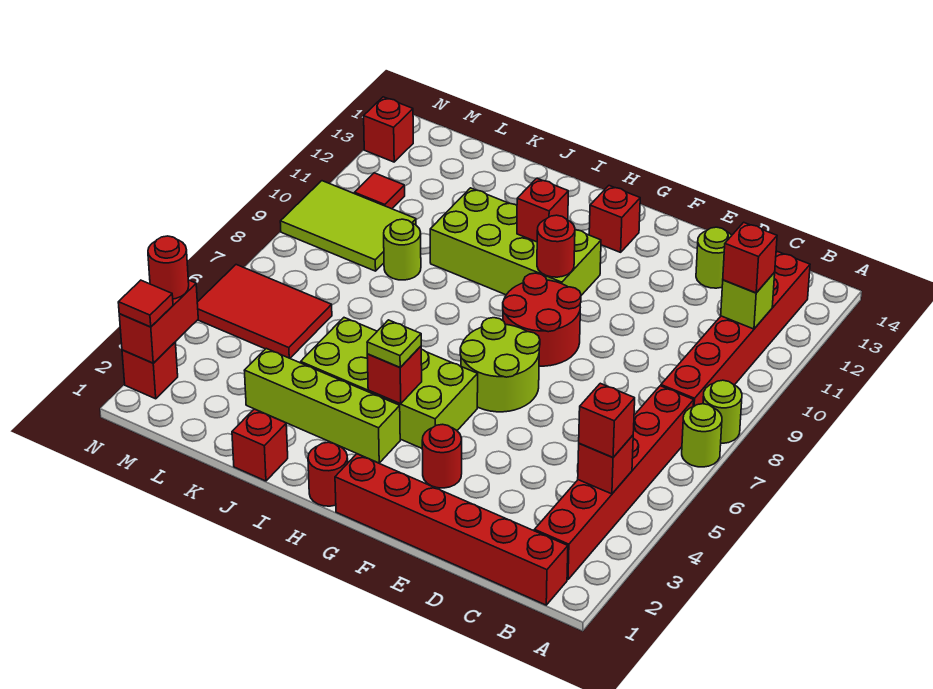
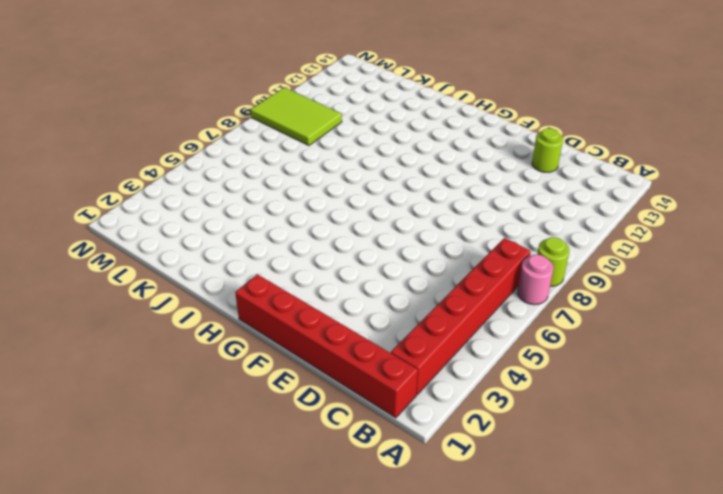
pink round brick A7 level 1 -> lime round brick A7 level 1
none -> red brick B8:B13 level 1
none -> red round brick F3 level 1
none -> lime round brick F6:G7 level 1
none -> red round brick F8:G9 level 1

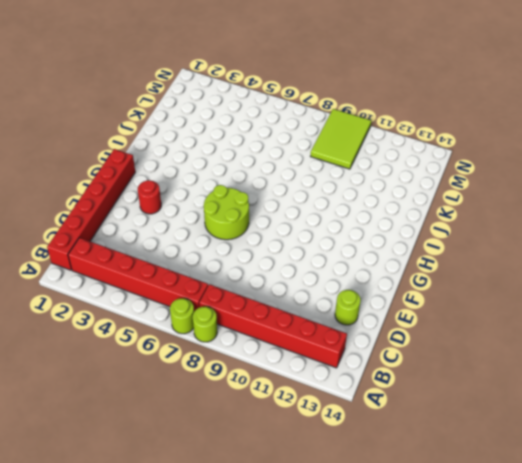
none -> red round brick F8:G9 level 1
none -> lime brick G4:J5 level 1
none -> lime brick G10:J11 level 1
none -> red brick G13 level 1

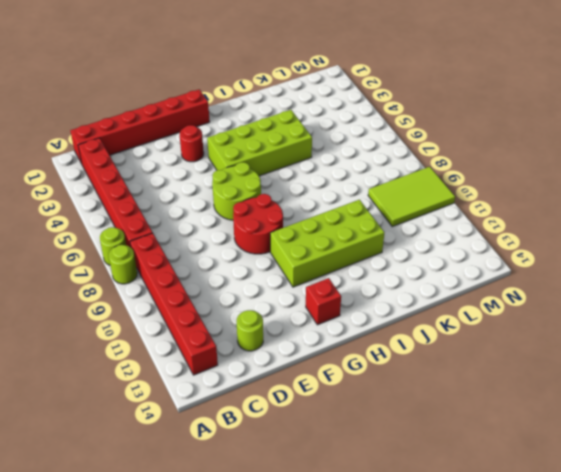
none -> red round brick H1 level 1
none -> lime brick H3:K3 level 1
none -> red brick J1 level 1
none -> lime round brick K9 level 1

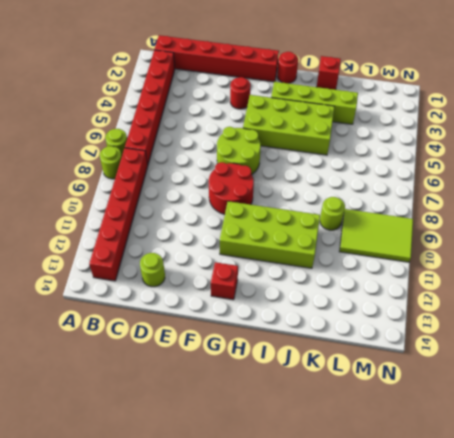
none -> red tile L5:N6 level 1
none -> red tile M11 level 1
none -> red brick N2 level 1
none -> red brick N13 level 1

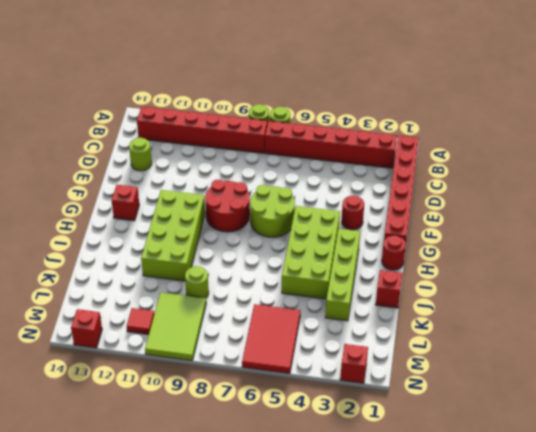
none -> red brick B4 level 2
none -> lime brick B11 level 2
none -> red round brick G10 level 2
none -> red brick H4 level 2

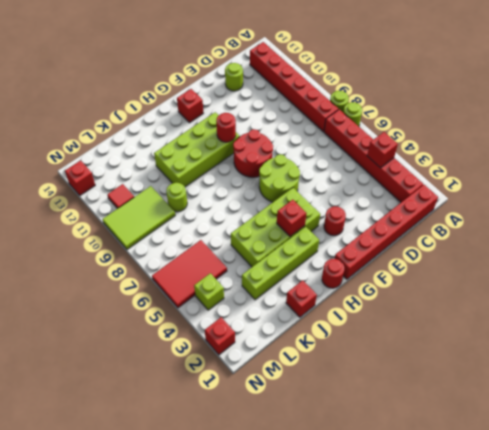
lime brick M4 level 1 -> lime brick B11 level 2
none -> red brick H11 level 2
none -> red brick N2:N3 level 2
none -> red brick B4 level 3
none -> red brick B11 level 3

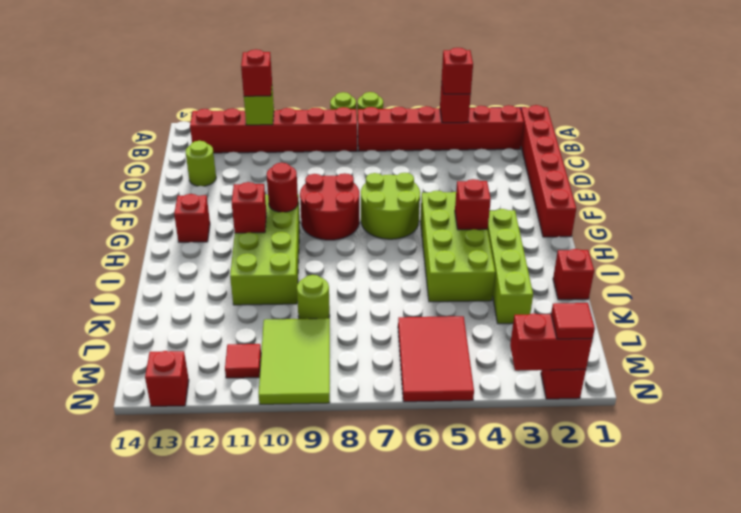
none -> red round brick F3 level 1
none -> red round brick H1 level 1
none -> lime plate H4 level 3
none -> red round brick N3 level 3

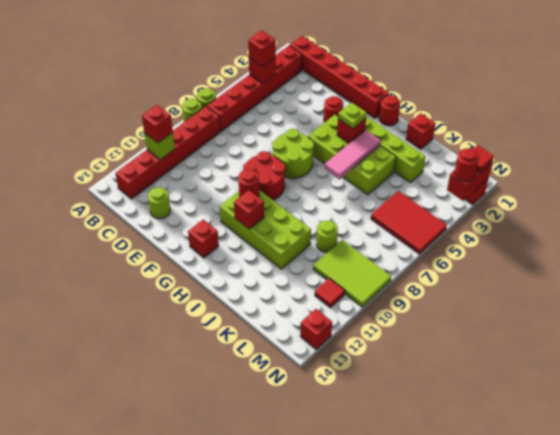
pink tile I4:I6 level 2 -> none

